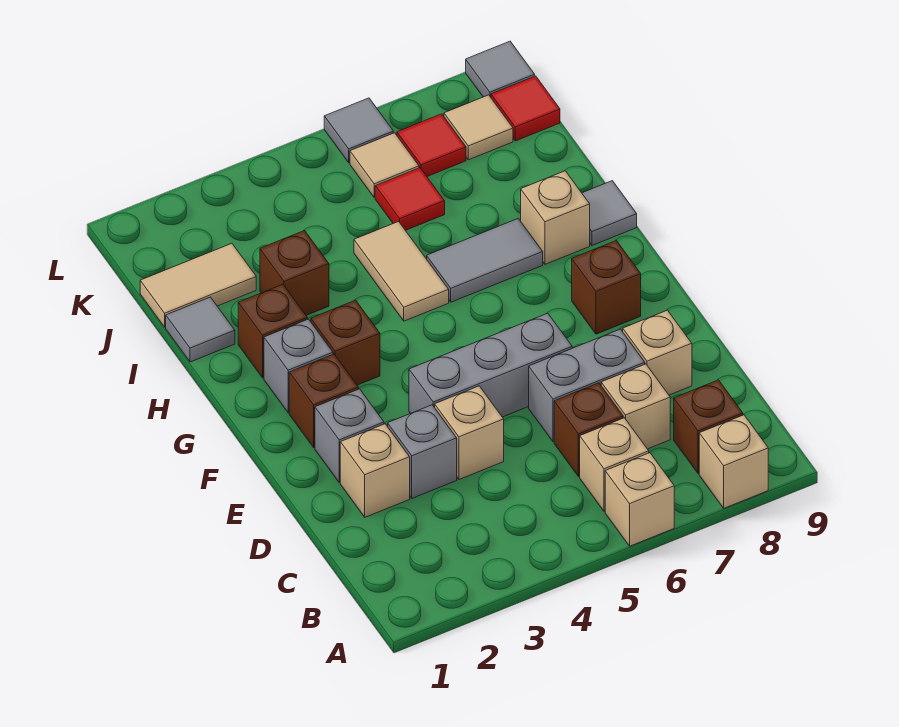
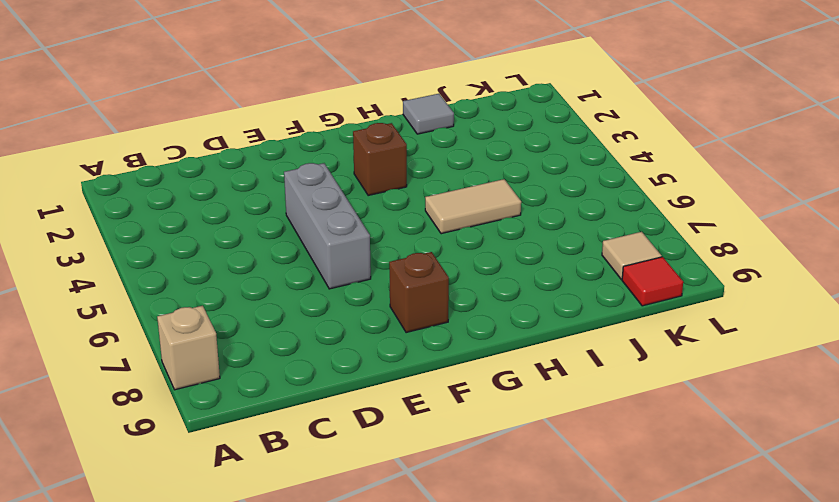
none -> tan brick A6 level 1
none -> tan brick B6 level 1
none -> brown brick B8 level 1
none -> brown brick C6 level 1

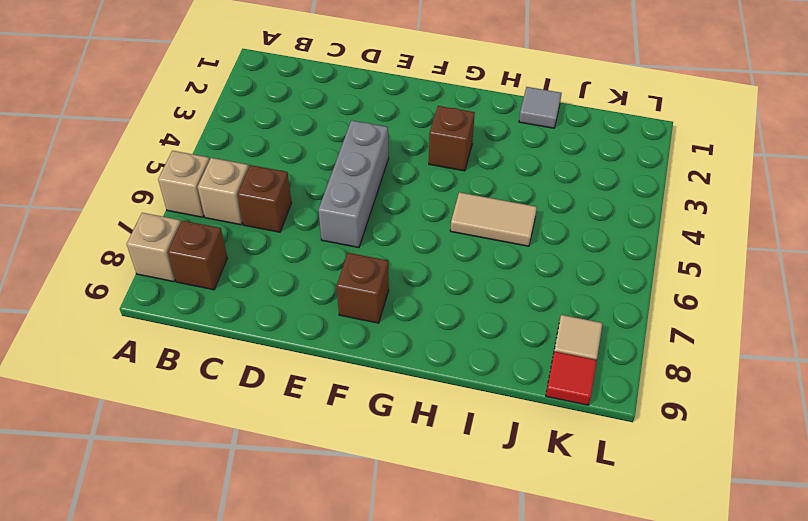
none -> tan brick C7 level 1
none -> tan brick D2 level 1
none -> grey brick D3 level 1
none -> tan brick D4 level 1

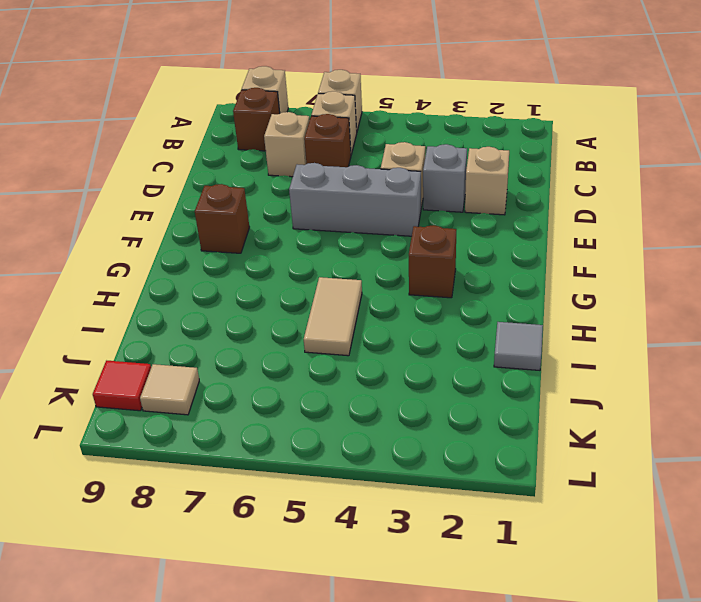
none -> grey brick D6:D7 level 1
none -> tan brick D8 level 1
none -> grey brick E2 level 1
none -> brown brick F2 level 1

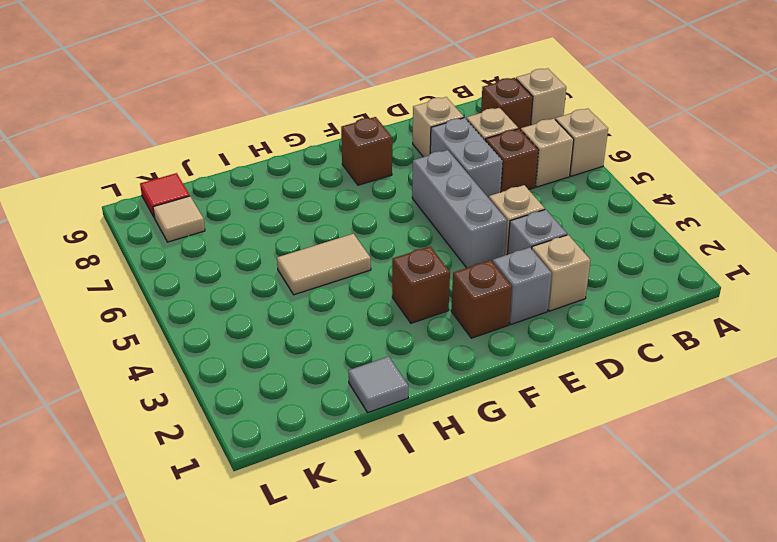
none -> grey brick G2 level 1
none -> brown brick H2 level 1
none -> grey tile H6:H7 level 1
none -> tan brick H8 level 1

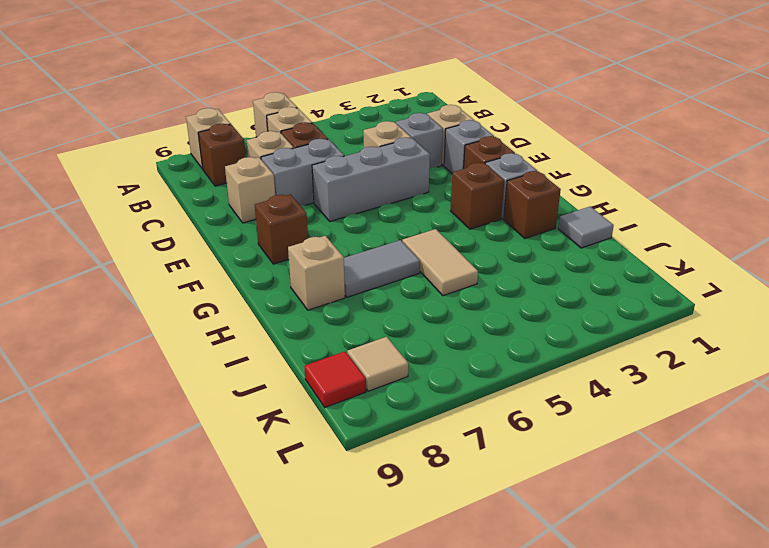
none -> grey tile H9 level 1
none -> brown brick I3 level 1
none -> tan tile J1:J2 level 1
none -> red tile J6 level 1

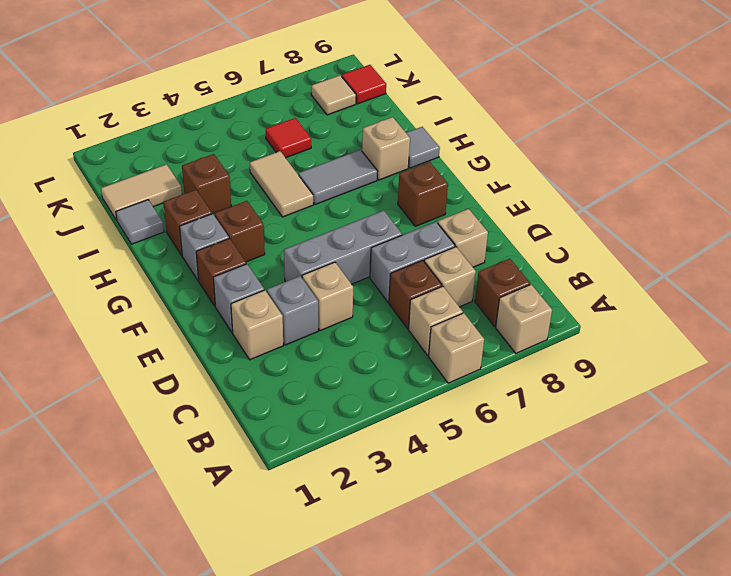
none -> tan tile K6 level 1
none -> red tile K7 level 1
none -> grey tile L6 level 1
none -> grey tile L9 level 1

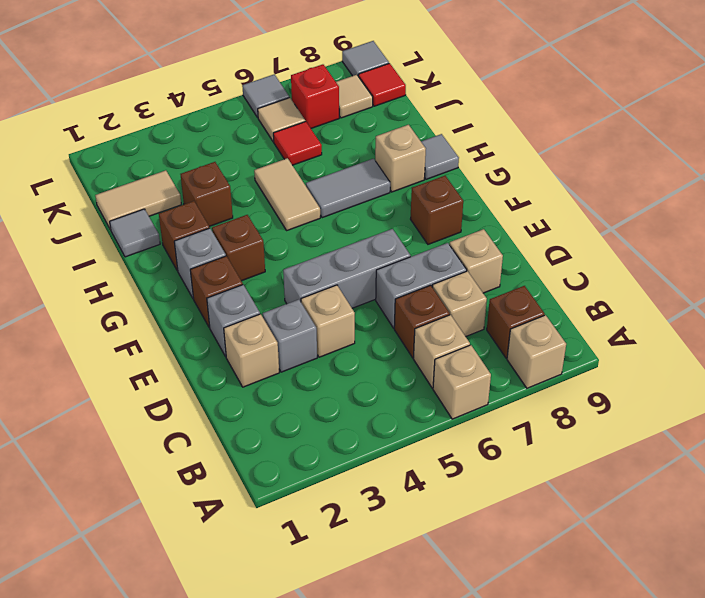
red brick K7 level 1 -> red tile K7 level 1

